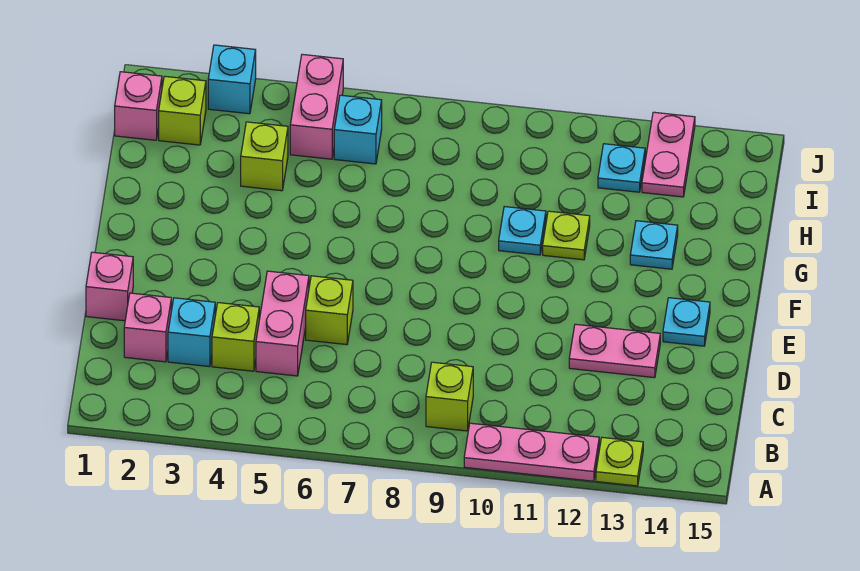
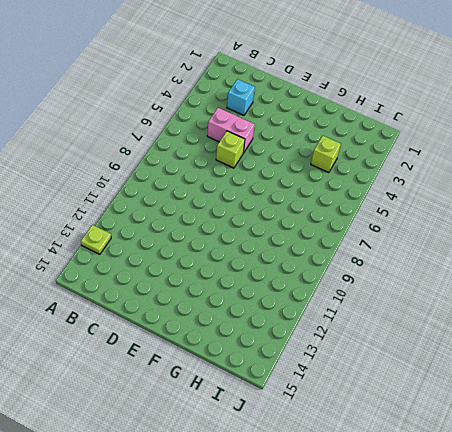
none -> pink plate A10:A12 level 1
none -> lime brick B9 level 1
none -> pink brick C2 level 1

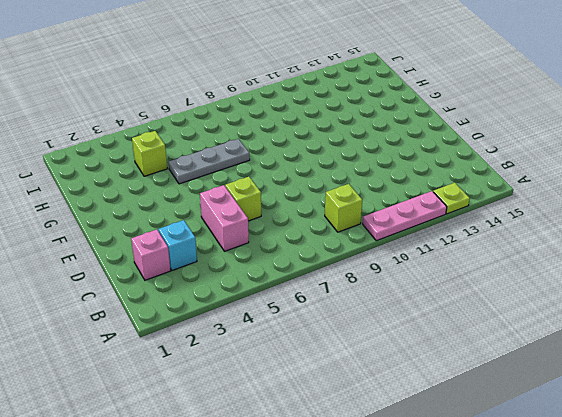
grey plate G5:G7 level 1 -> none
none -> lime brick C4 level 1
none -> pink brick D1 level 1
none -> pink plate D12:D13 level 1

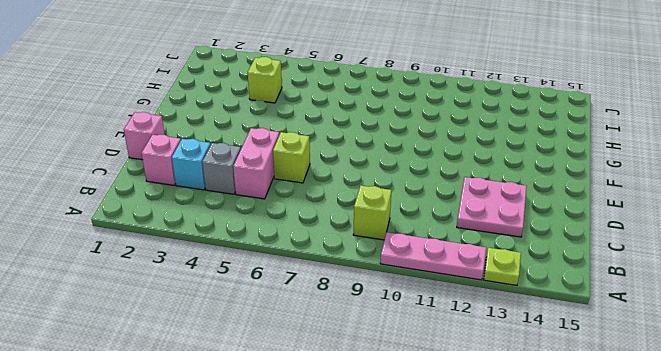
grey brick C4 level 1 -> lime brick C4 level 1
pink plate C12:D13 level 1 -> pink plate D12:D13 level 1
none -> cyan plate E14 level 1
none -> cyan plate G10 level 1
none -> lime plate G11 level 1

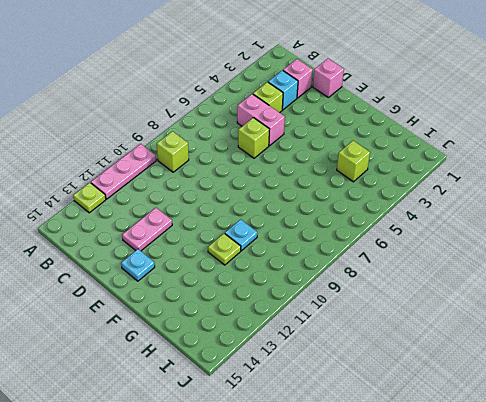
none -> cyan plate G13 level 1
none -> pink brick I1 level 1
none -> lime brick I2 level 1

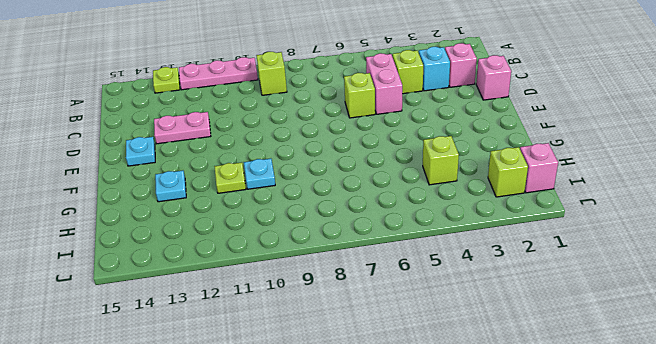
none -> pink brick I5:J5 level 1
none -> cyan brick I6 level 1
none -> cyan plate I12 level 1

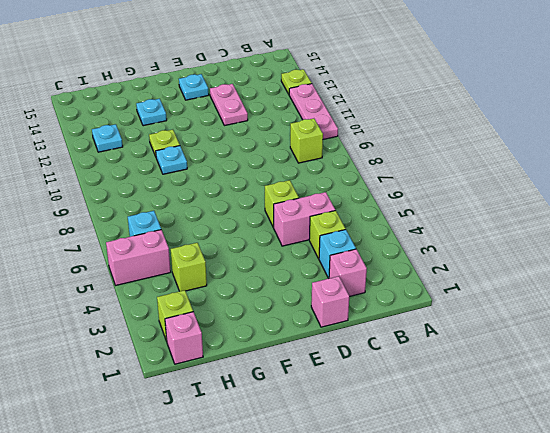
none -> pink plate I13:J13 level 1
none -> cyan brick J3 level 1

